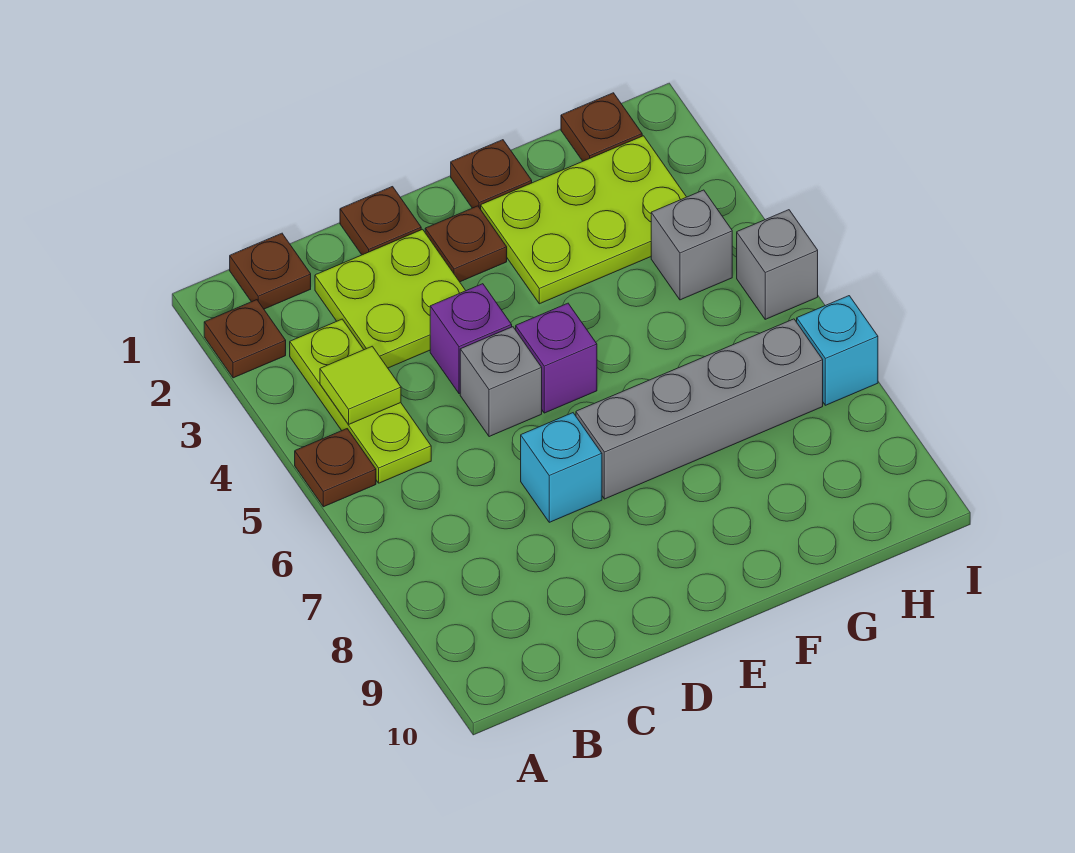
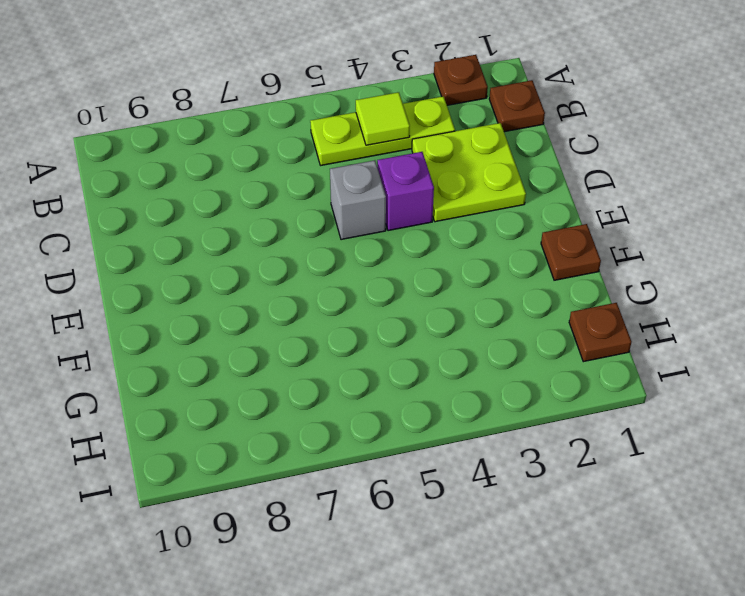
none -> brown plate A5 level 1
none -> brown plate D1 level 1
none -> cyan brick D7 level 1

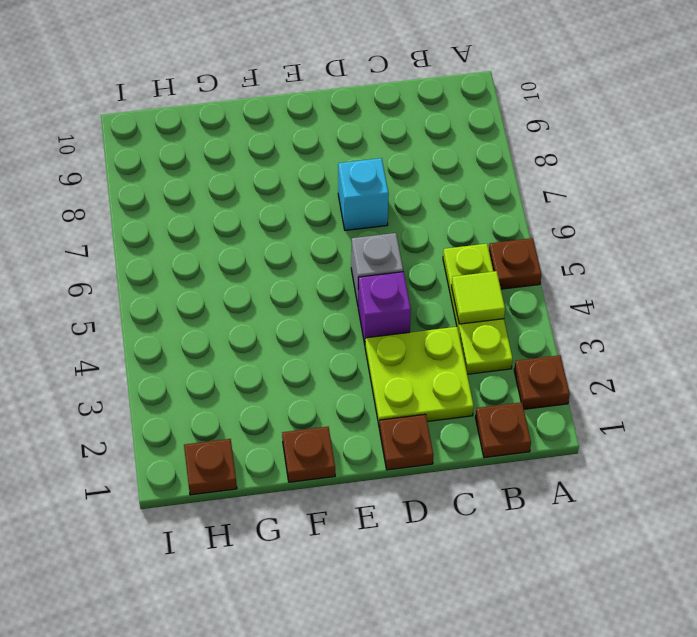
none -> brown plate E2 level 1
none -> purple brick E5 level 1
none -> grey brick E7:H7 level 1

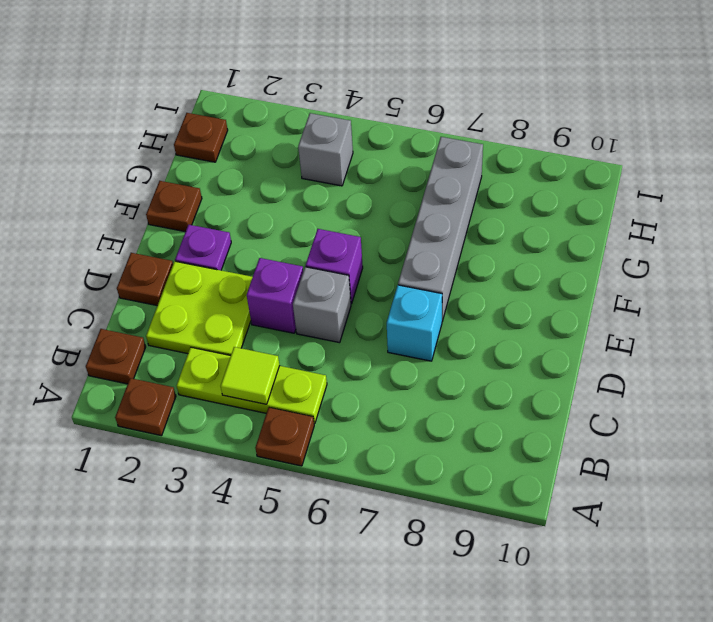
purple plate E2 level 1 -> brown plate E2 level 1
none -> lime plate F2:H3 level 1
none -> grey brick I5 level 1
none -> cyan brick I7 level 1

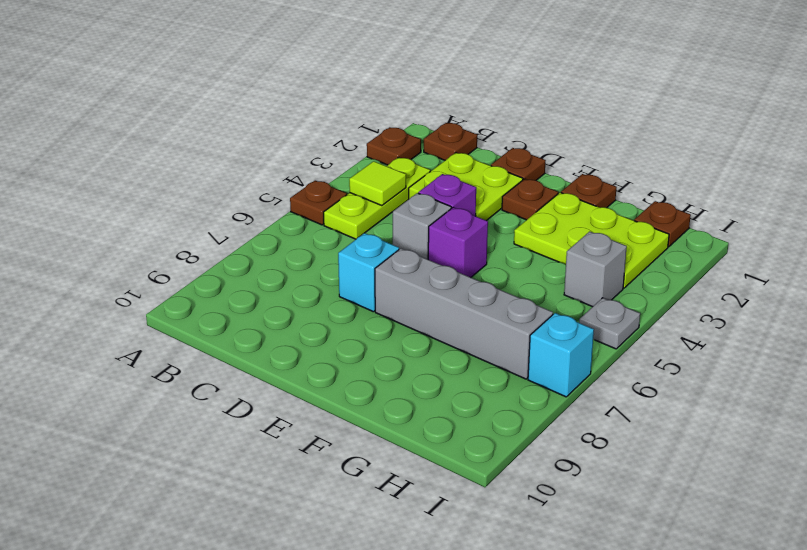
grey plate I5 level 1 -> grey brick I5 level 1

